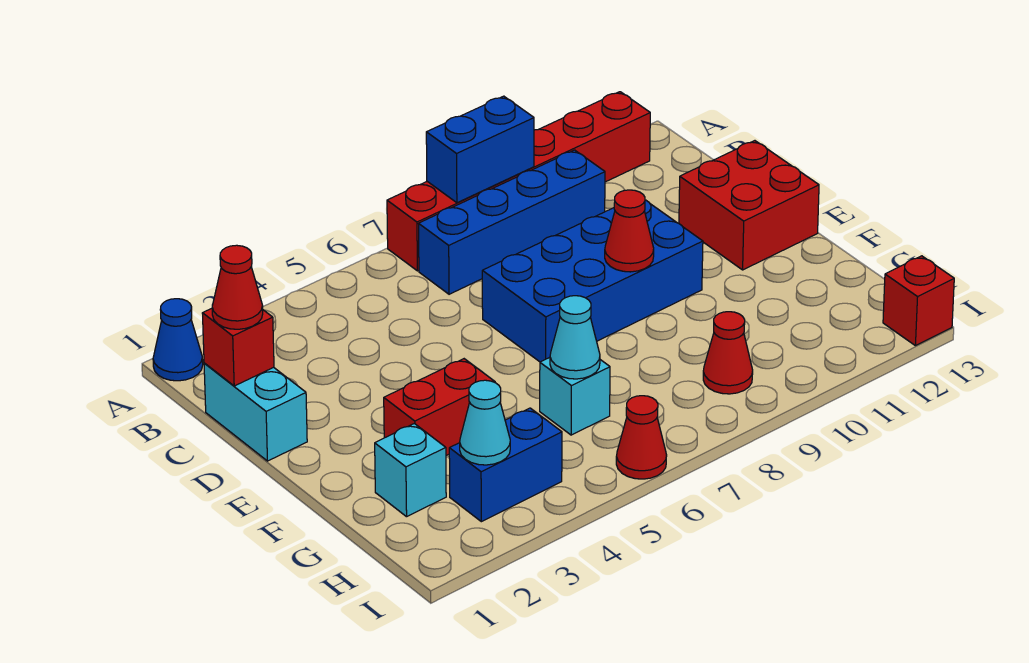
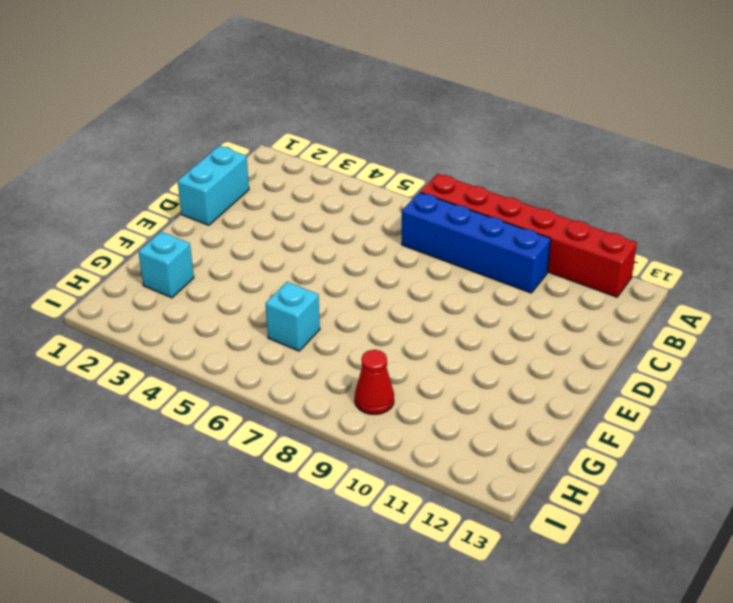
none -> blue cone A1 level 1
none -> blue brick D7:E10 level 1
none -> red brick D12:E13 level 1

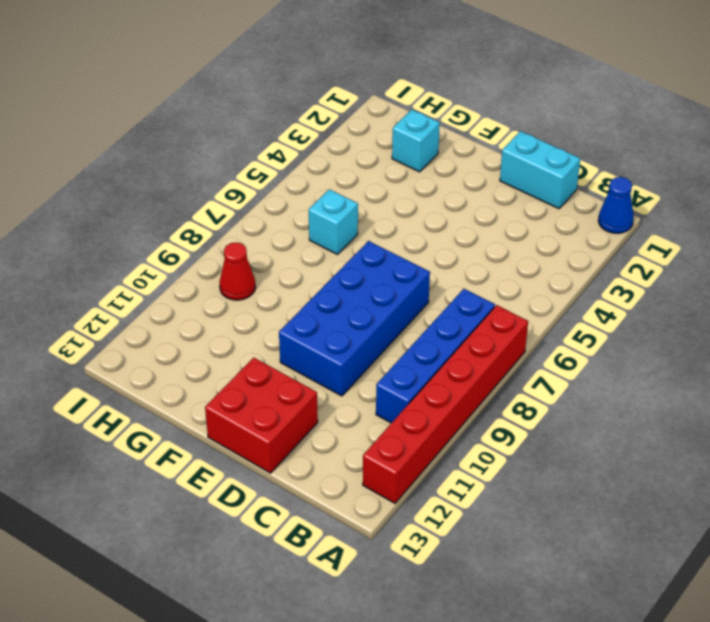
none -> red brick F3:F4 level 1
none -> blue brick H3:H4 level 1
none -> red cone I6 level 1

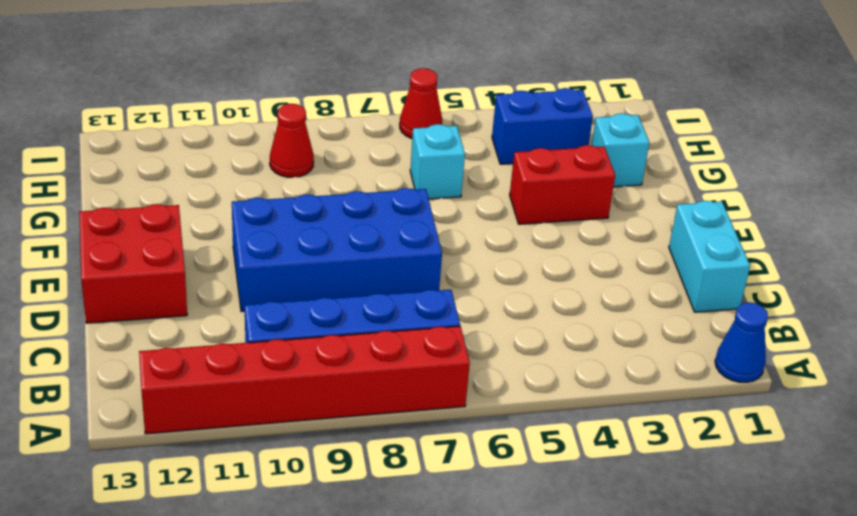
none -> red brick I13 level 1
none -> blue brick A8:A9 level 2
none -> red brick C1 level 2

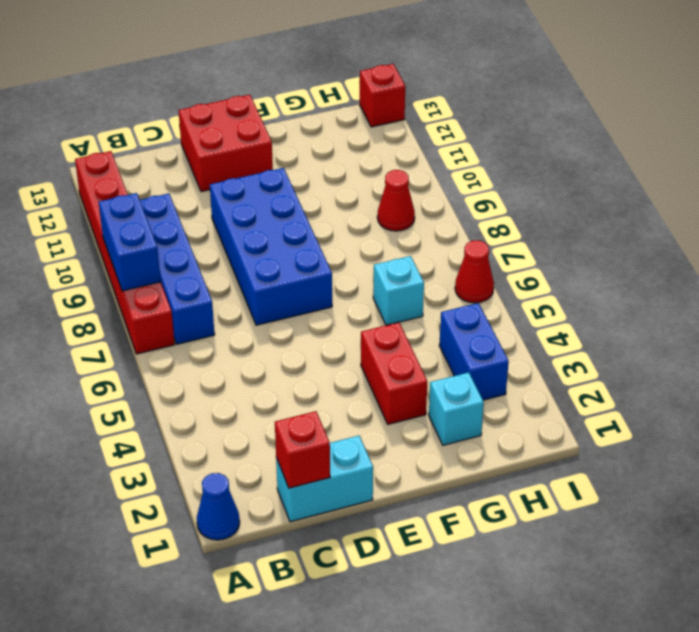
none -> red cone E9 level 2
none -> cyan cone G6 level 2
none -> cyan cone H3 level 2

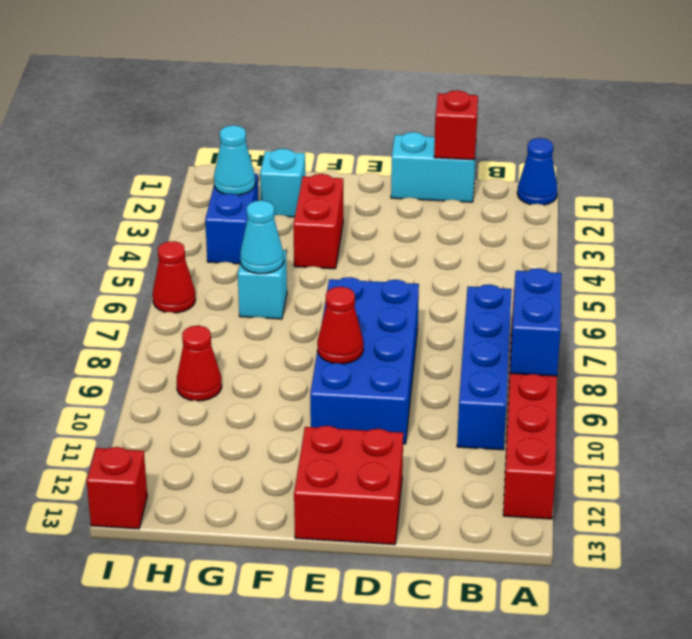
none -> red cone C1 level 3

